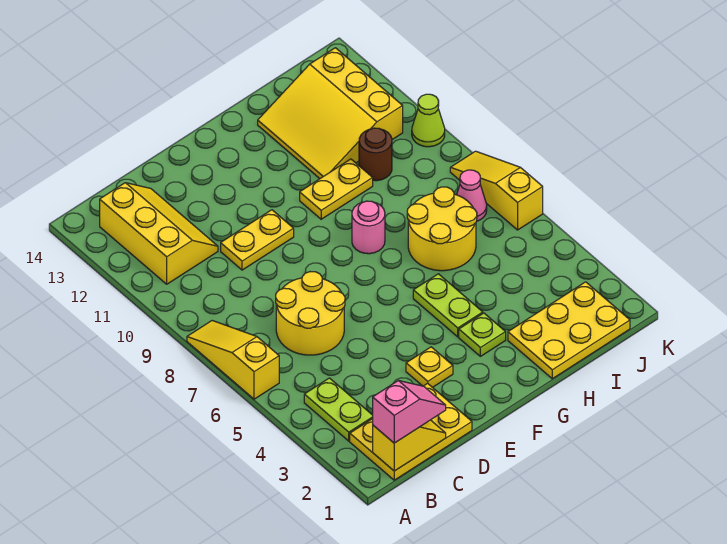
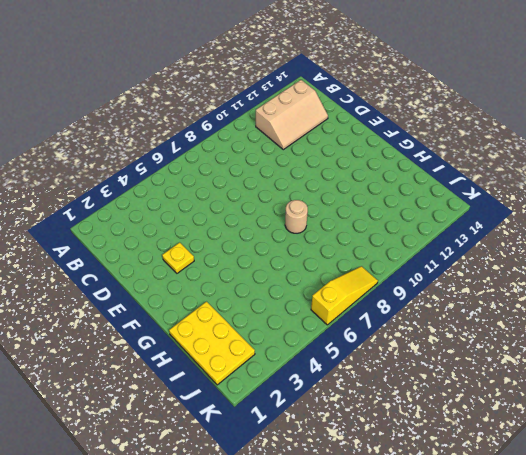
tan slope B11:C13 level 1 top B -> yellow slope B11:C13 level 1 top B
tan round brick G8 level 1 -> pink round brick G8 level 1
none -> yellow slope A6:A8 level 1 top 6
none -> yellow plate B1:D2 level 1
none -> lime plate B3:B4 level 1

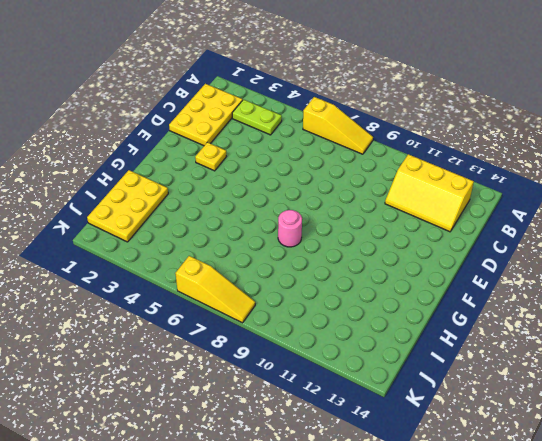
none -> yellow round brick C6:D7 level 1
none -> yellow plate D10:E10 level 1
none -> lime plate G3 level 1

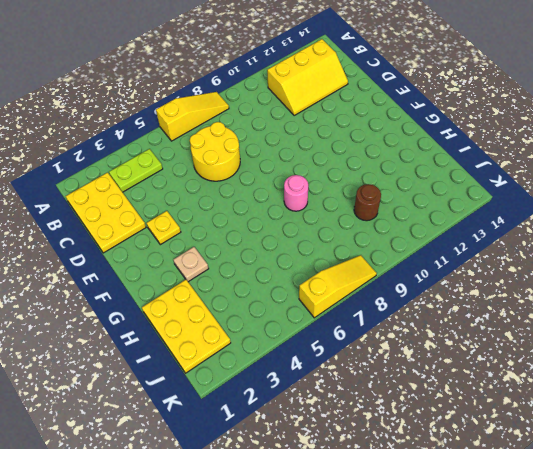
tan plate G3 level 1 -> lime plate G3 level 1
none -> yellow plate D10:E10 level 1
none -> lime plate G4:G5 level 1
none -> yellow plate G10:H10 level 1

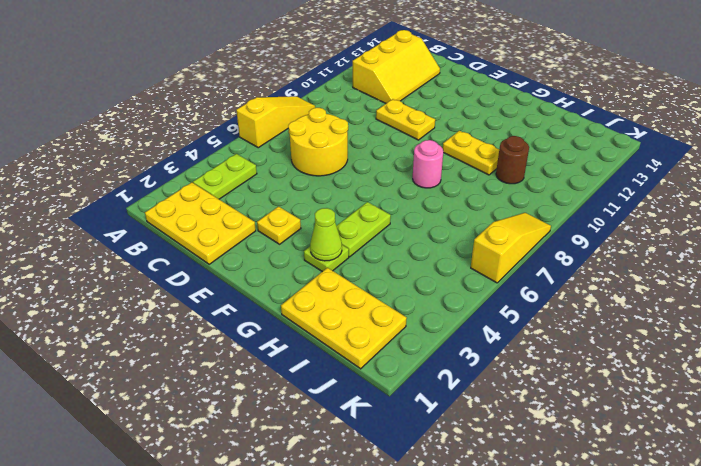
lime cone G3 level 2 -> lime cone K10 level 1
none -> yellow round brick H6:I7 level 1
none -> yellow slope H11:J13 level 1 top J
none -> pink cone J7 level 1

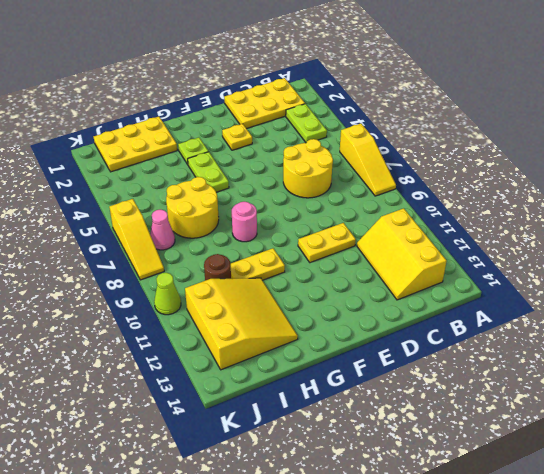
none -> yellow slope B1:C1 level 2 top B
none -> pink slope B1:C1 level 3 top B

